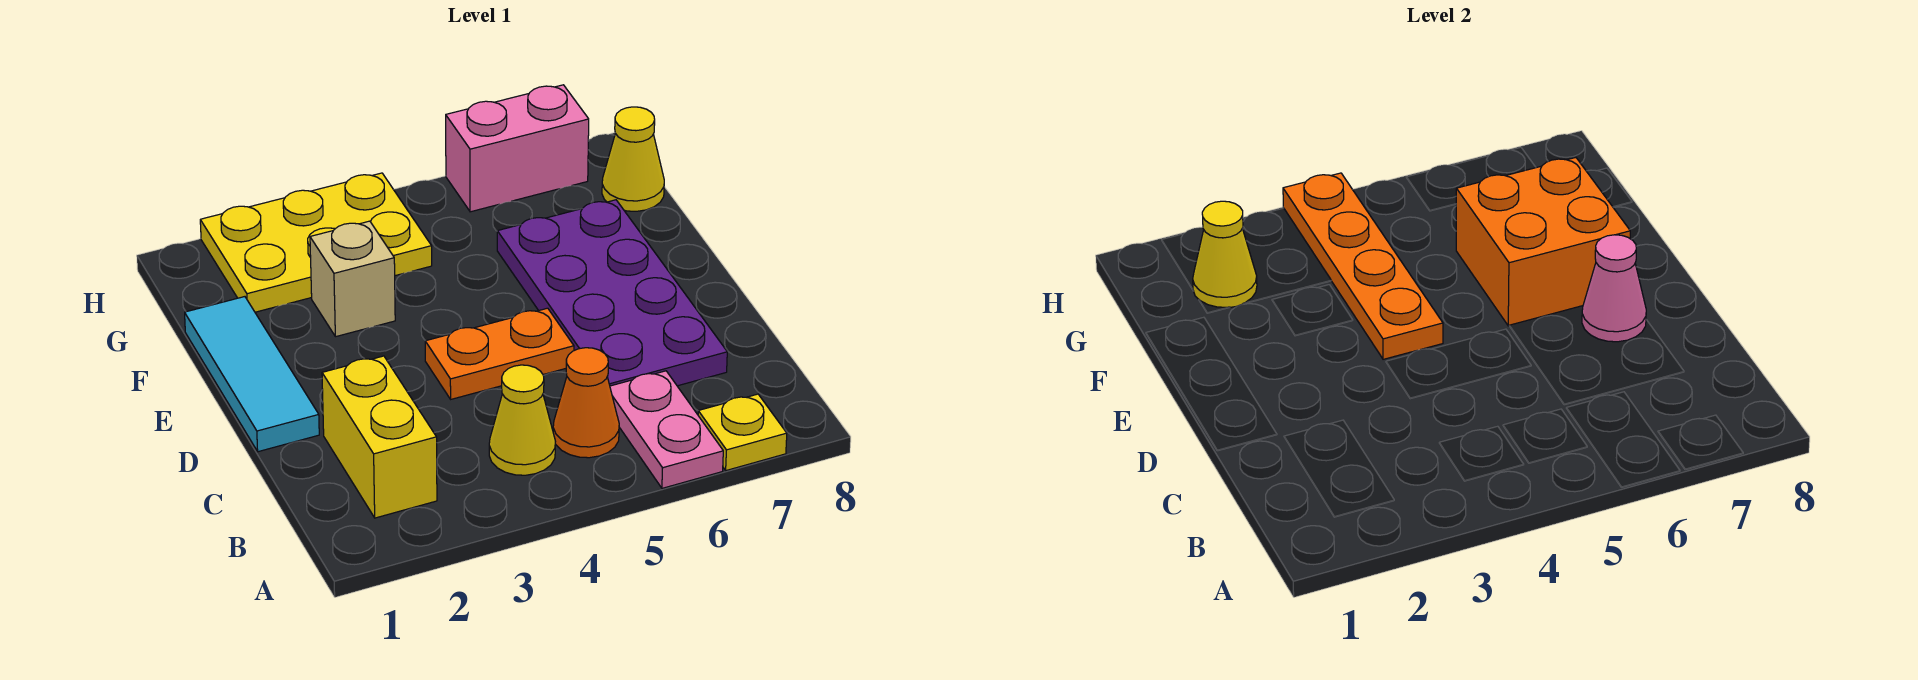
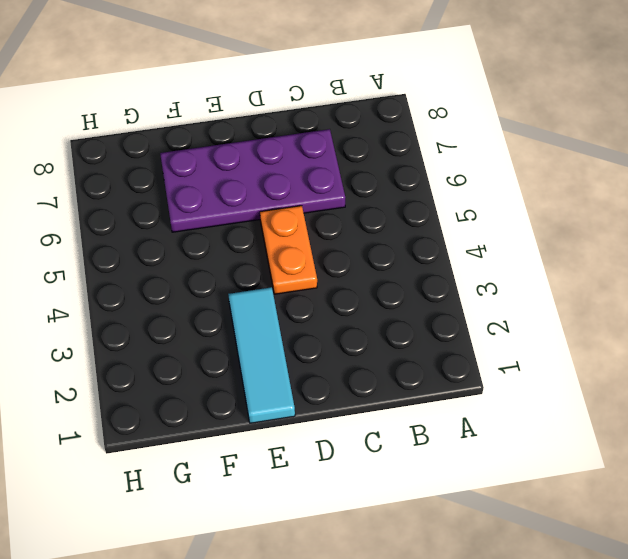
cyan tile E1:E3 level 1 -> cyan tile D1:F1 level 1
none -> pink plate A6:B6 level 1
none -> yellow plate A7 level 1
none -> yellow brick B2:C2 level 1

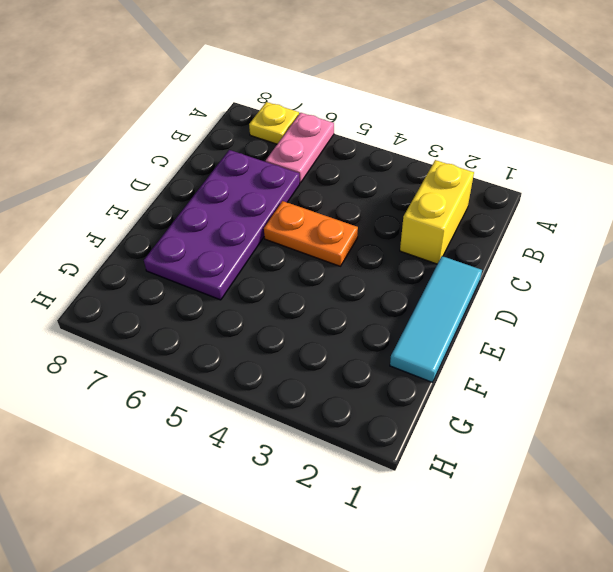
none -> yellow cone B4 level 1
none -> orange cone B5 level 1
none -> tan brick F3 level 1

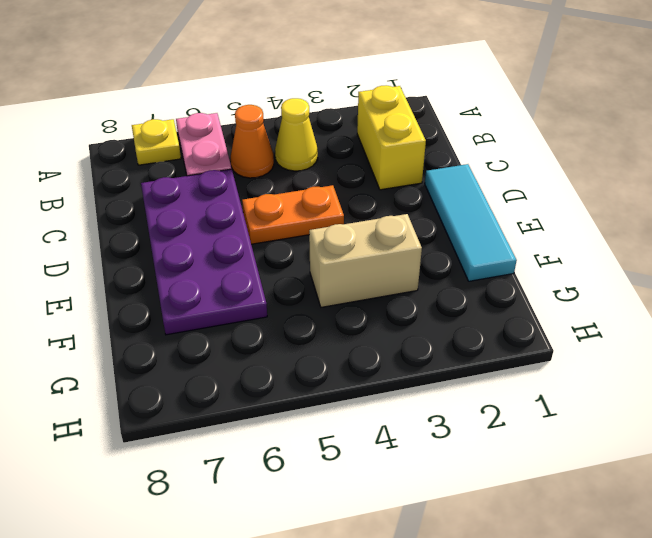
tan brick F3:F4 level 1 -> tan brick F3 level 1
none -> yellow plate G2:H4 level 1
none -> yellow cone G8 level 1
none -> pink brick H6:H7 level 1

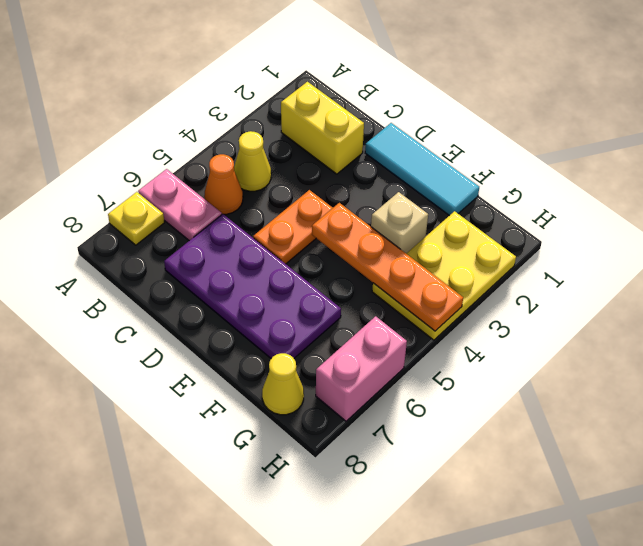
none -> pink cone D7 level 2
none -> orange brick E6:F7 level 2
none -> yellow cone G2 level 2

